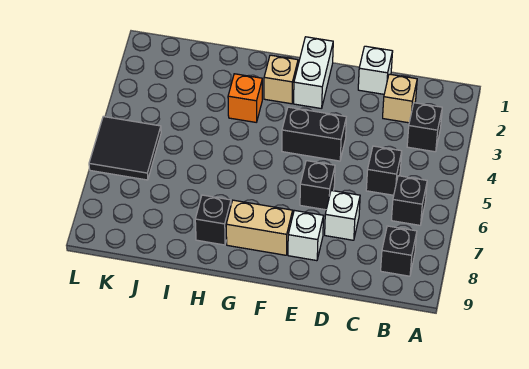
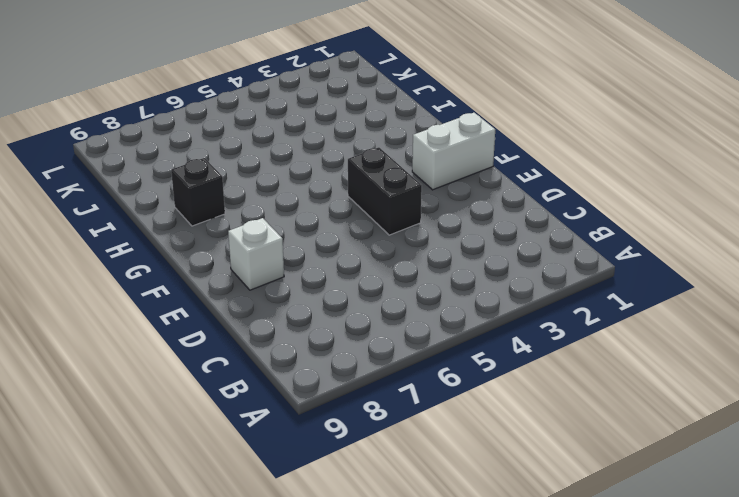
none -> black brick B3 level 1
none -> black brick B6 level 1
none -> black brick B8 level 1

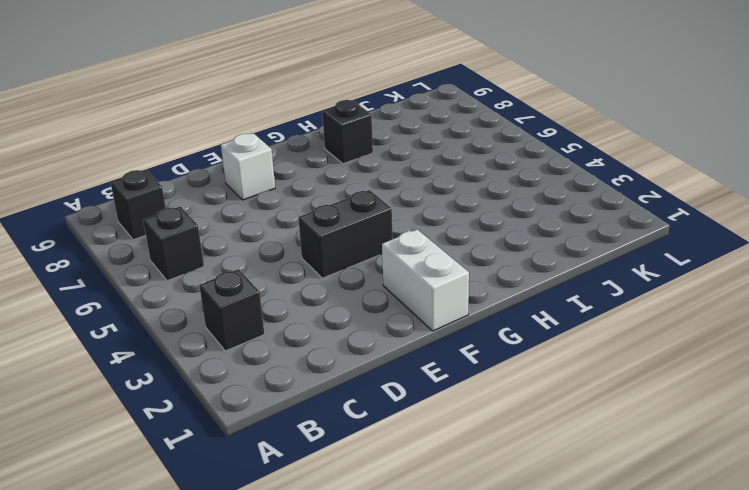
none -> tan brick C2 level 1
none -> black brick C5 level 1
none -> white brick D1 level 1

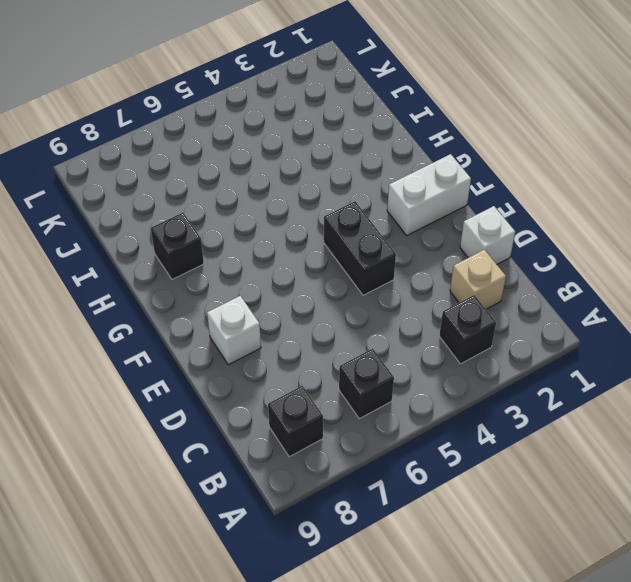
none -> black brick C5 level 1
none -> white brick D7 level 1
none -> black brick E6 level 1

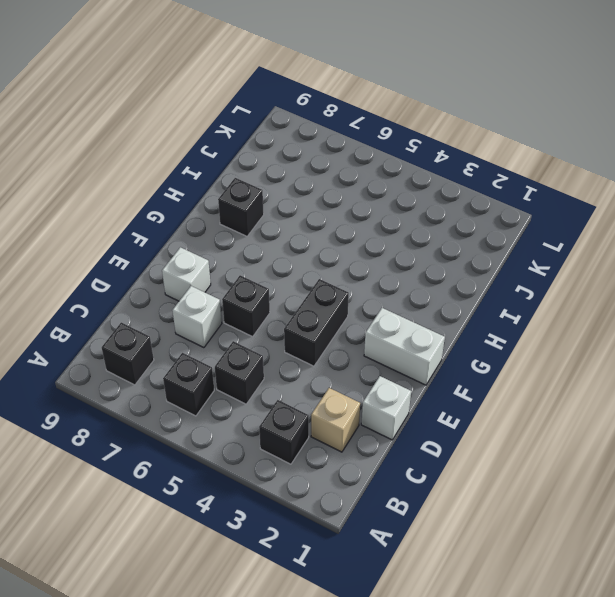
none -> tan brick F8:G8 level 1
none -> tan brick G2 level 1
none -> orange brick H3 level 1

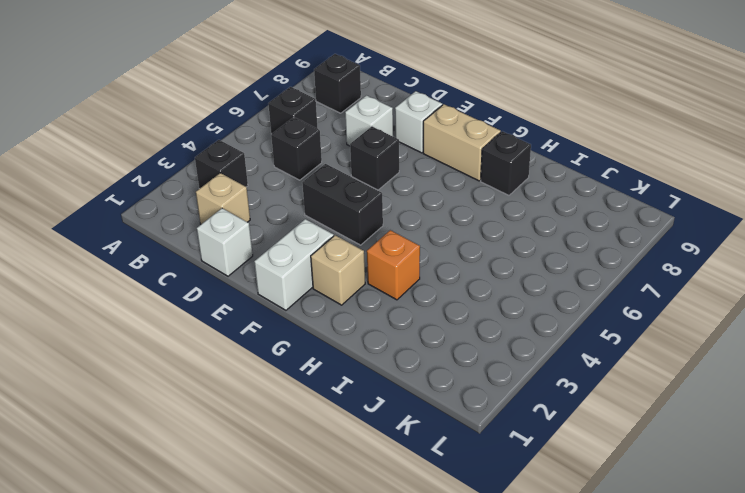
none -> black tile K5:L6 level 1

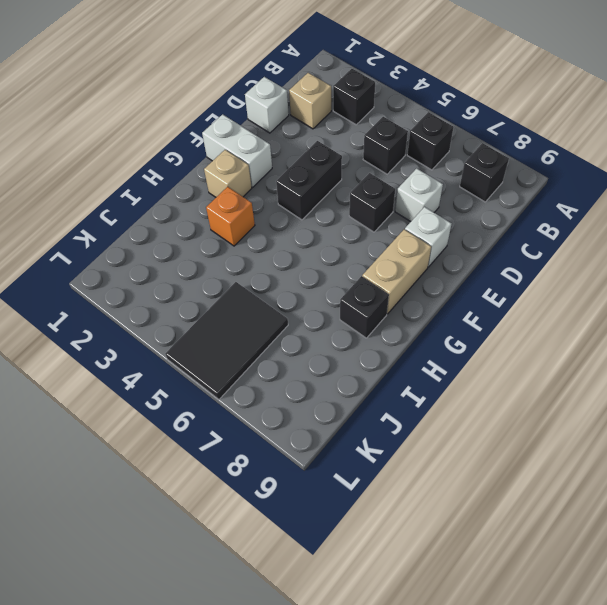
black tile J5:L6 level 1 -> black tile K5:L6 level 1

